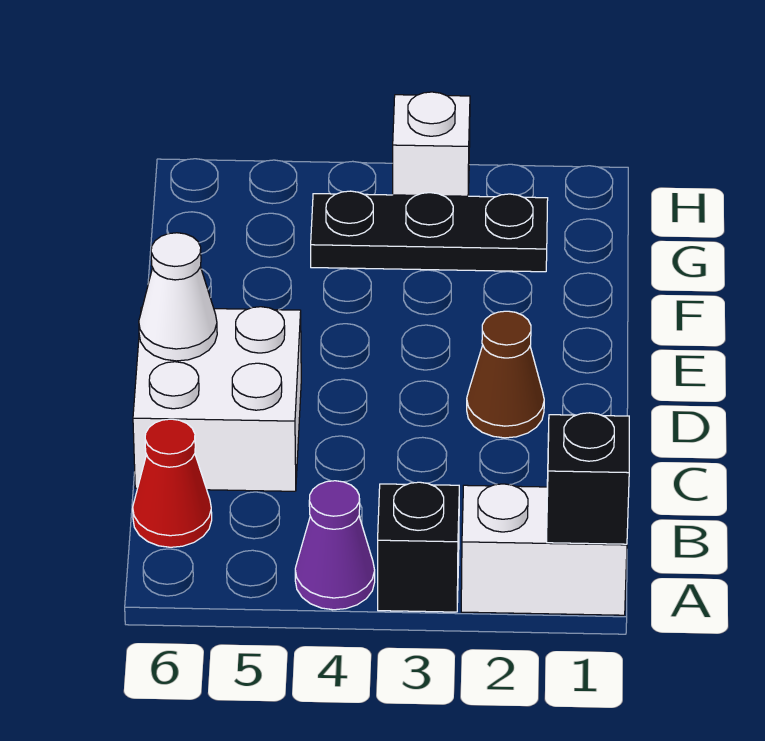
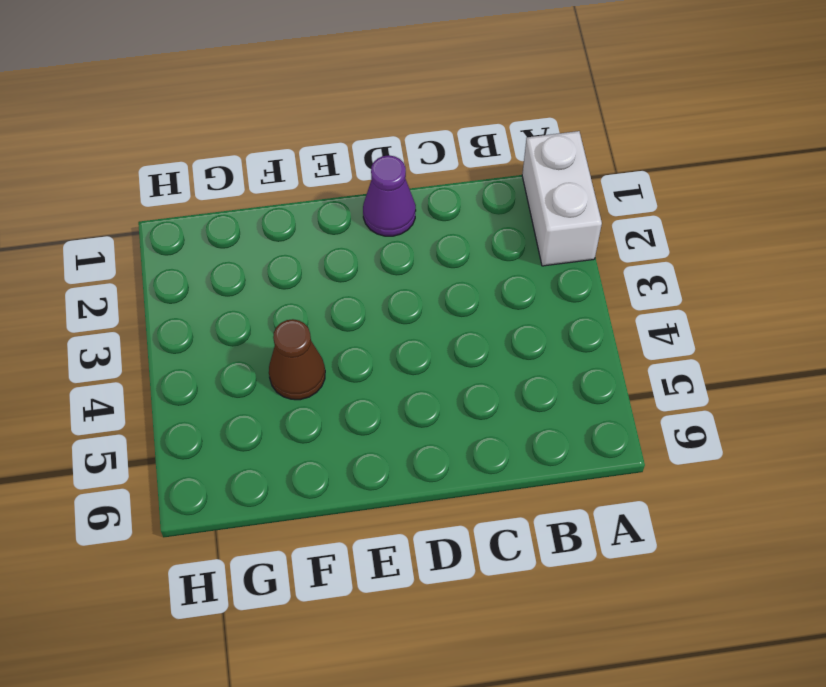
purple cone D1 level 1 -> purple cone A4 level 1
brown cone F4 level 1 -> brown cone D2 level 1
none -> black brick A3 level 1
none -> red cone B6 level 1

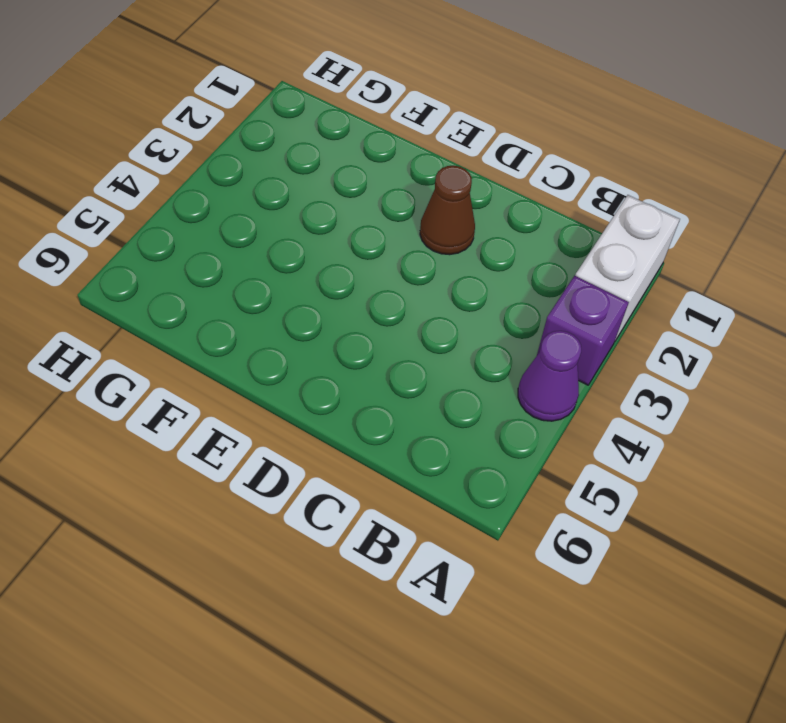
purple brick A3 level 1 -> black brick A3 level 1
none -> red cone B6 level 1
none -> white brick C5:D6 level 1

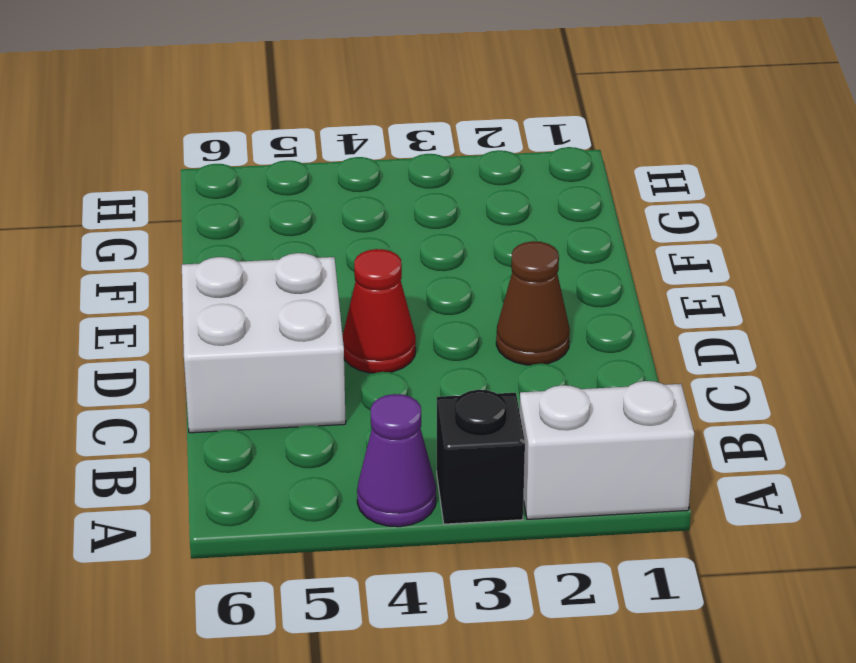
red cone D4 level 1 -> red cone B6 level 1
none -> black plate G2:G4 level 1
none -> white brick H3 level 1

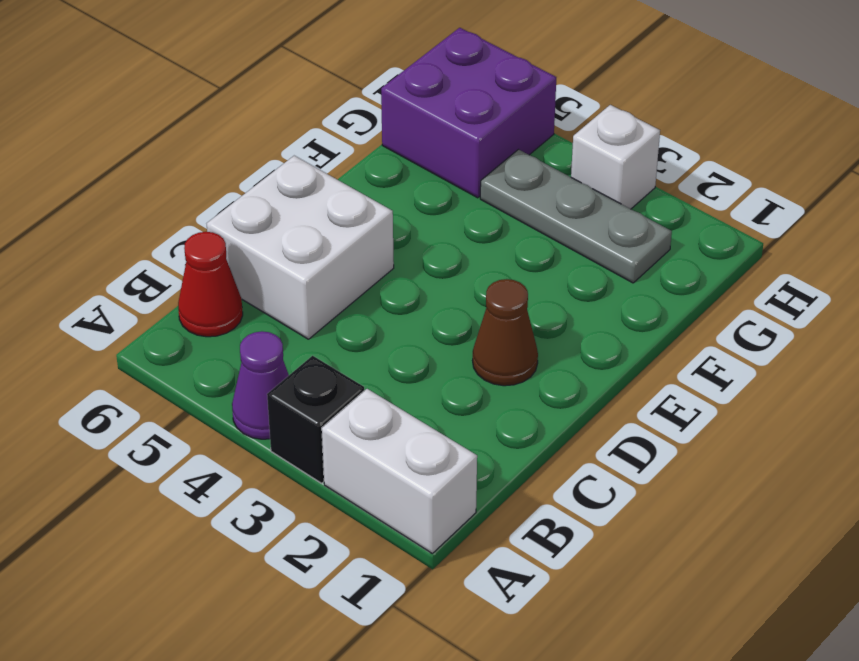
grey plate G2:G4 level 1 -> black plate G2:G4 level 1
purple brick G5:H6 level 1 -> none
none -> black brick A1 level 2
none -> white cone D6 level 2

